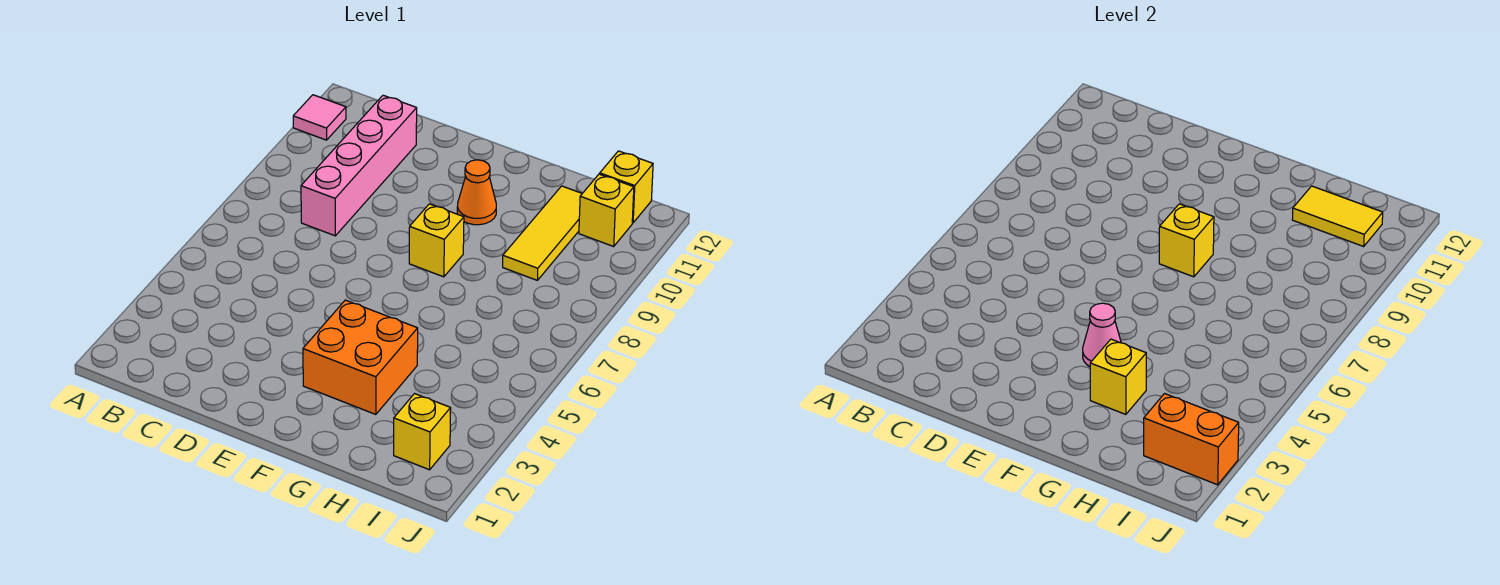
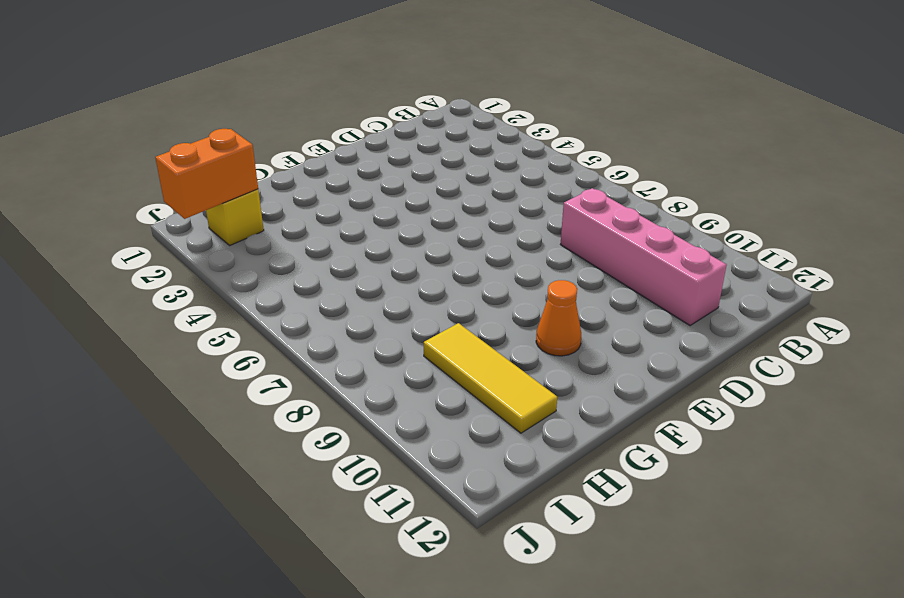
none -> pink tile A11 level 1
none -> orange brick F3:G4 level 1
none -> yellow brick F8 level 1

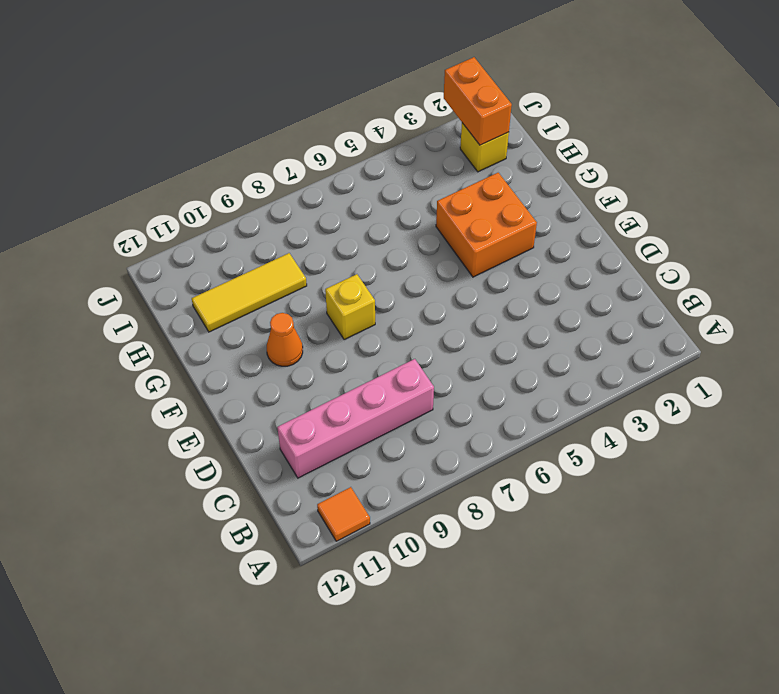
orange tile A11 level 1 -> pink tile A11 level 1
none -> yellow brick I11 level 1
none -> yellow brick I12 level 1
none -> pink cone F4 level 2

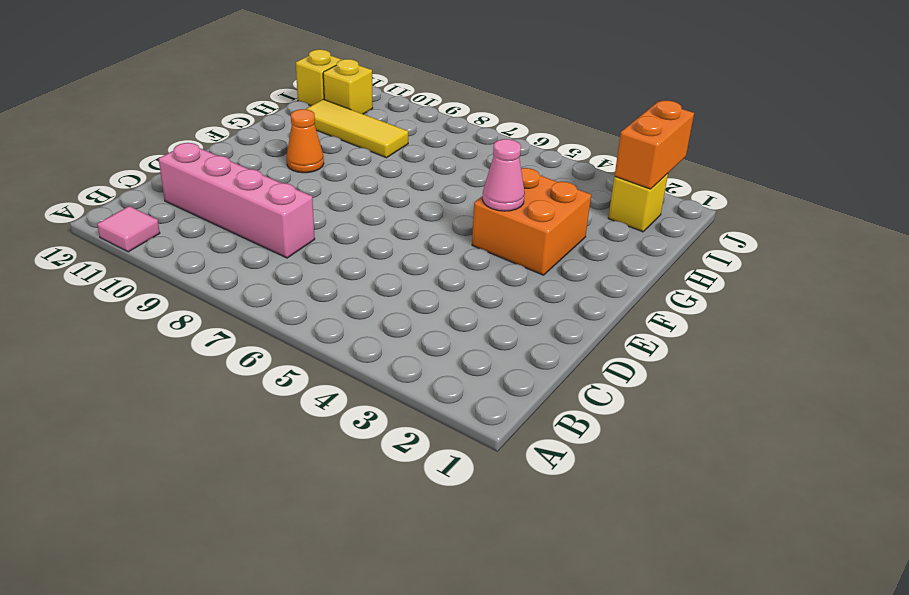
none -> yellow brick F8 level 1
none -> yellow brick F8 level 2
none -> yellow brick G3 level 2

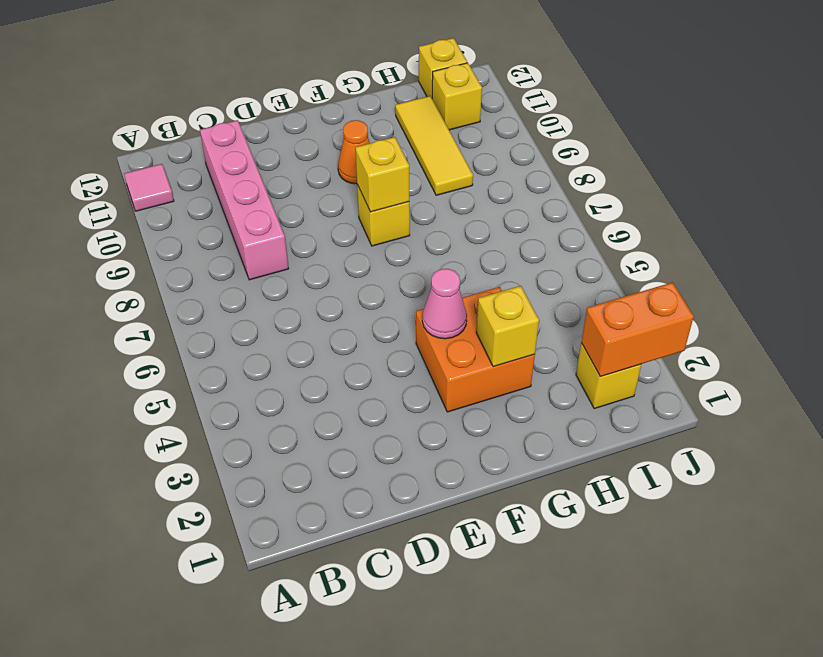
none -> yellow tile H11:I11 level 2

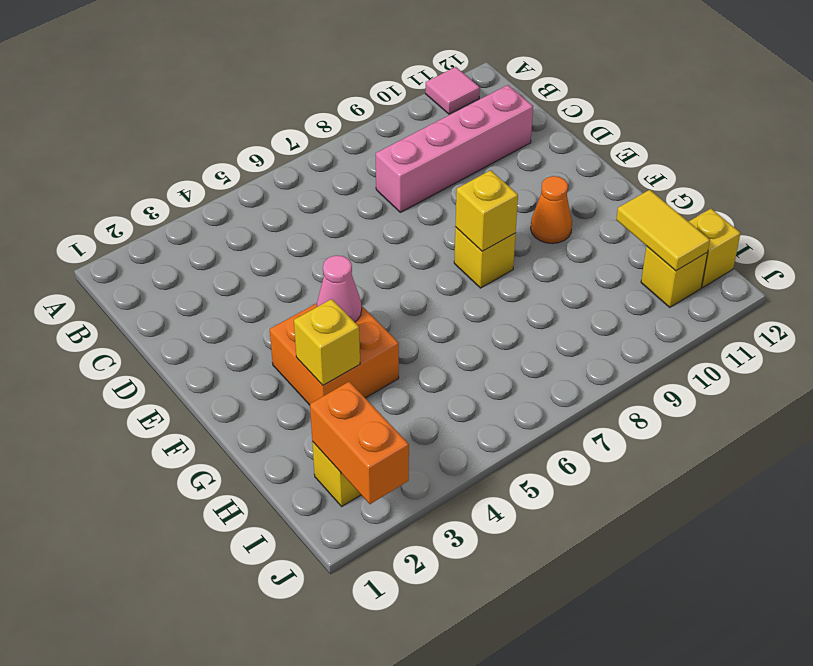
none -> yellow tile H9:H11 level 1

